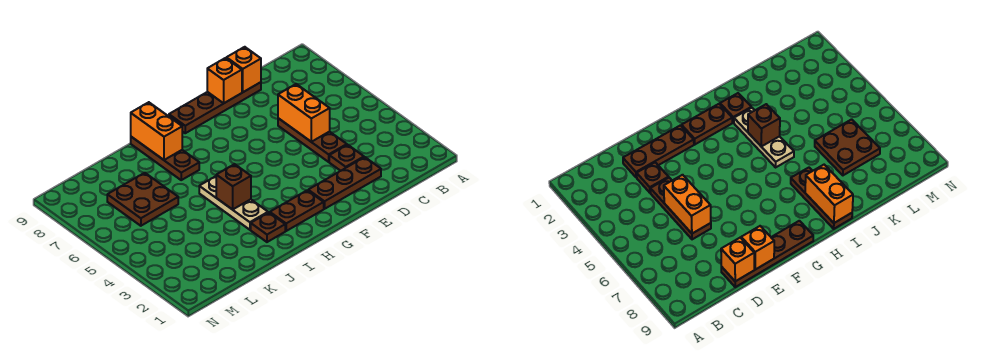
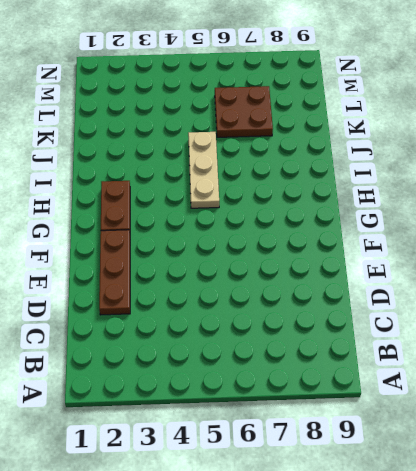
tan plate H5:J5 level 1 -> tan plate I3:I5 level 1
none -> brown plate D3 level 1
none -> brown plate D4:D6 level 1
none -> brown plate D9:G9 level 1

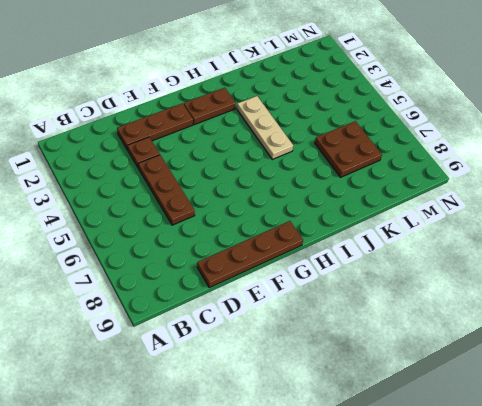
none -> brown plate I2 level 1
none -> brown plate I7:I9 level 1
none -> orange brick D5:D6 level 2

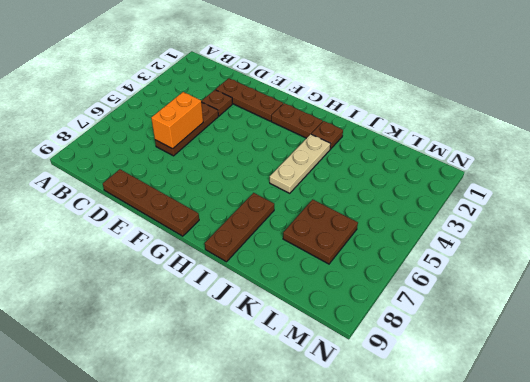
none -> orange brick D9 level 2
none -> orange brick E9 level 2
none -> brown brick I4 level 2

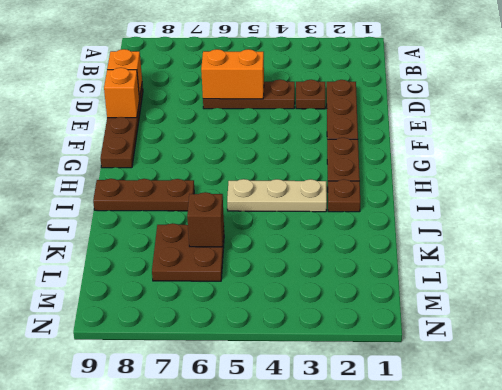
brown brick K6 level 2 -> brown brick I4 level 2
none -> orange brick I8:I9 level 2

